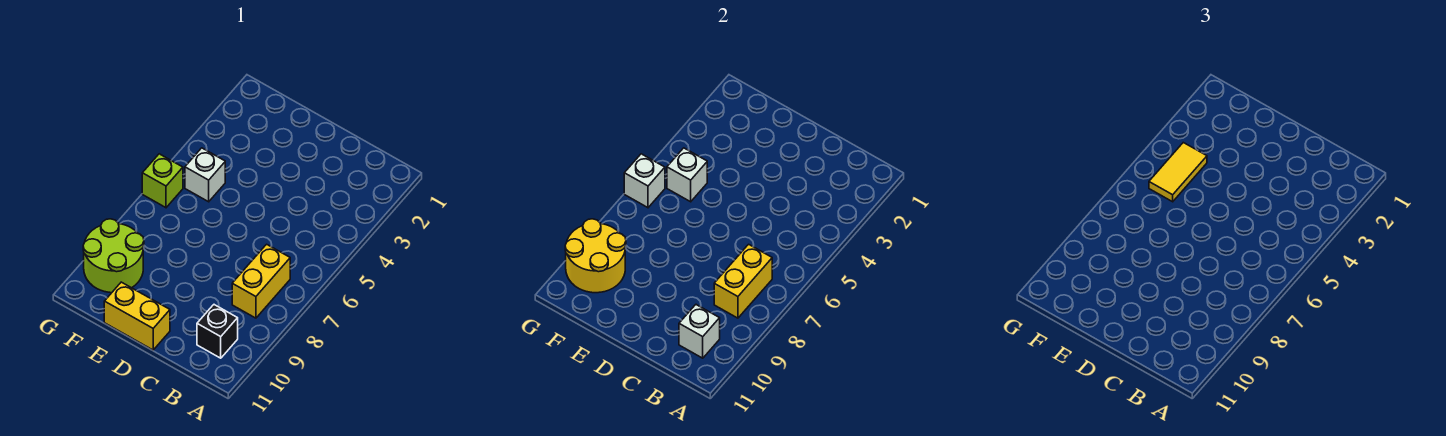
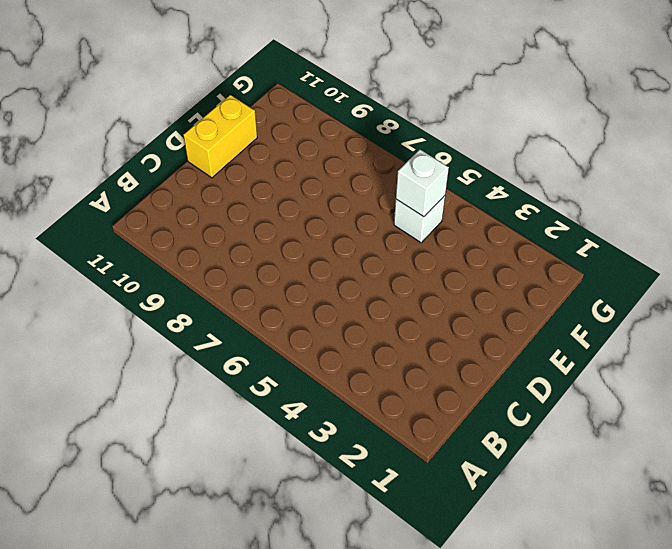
none -> yellow brick B7:B8 level 1
none -> black brick B10 level 1
none -> lime round brick F9:G10 level 1

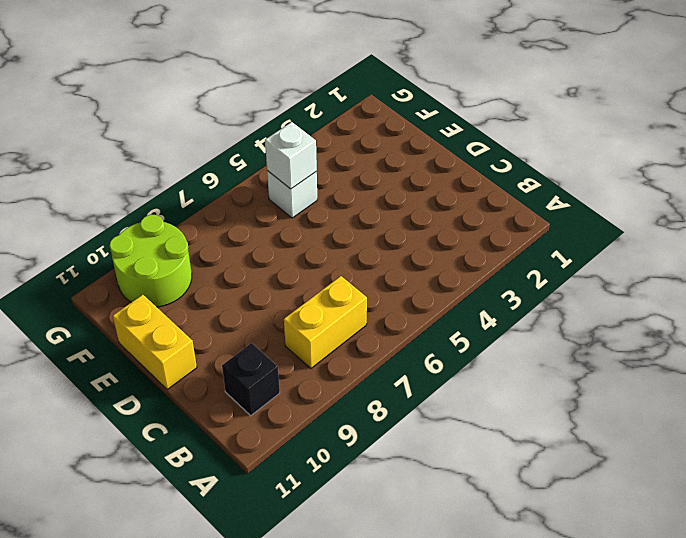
none -> lime brick G6 level 1
none -> yellow brick B7:B8 level 2
none -> white brick B10 level 2

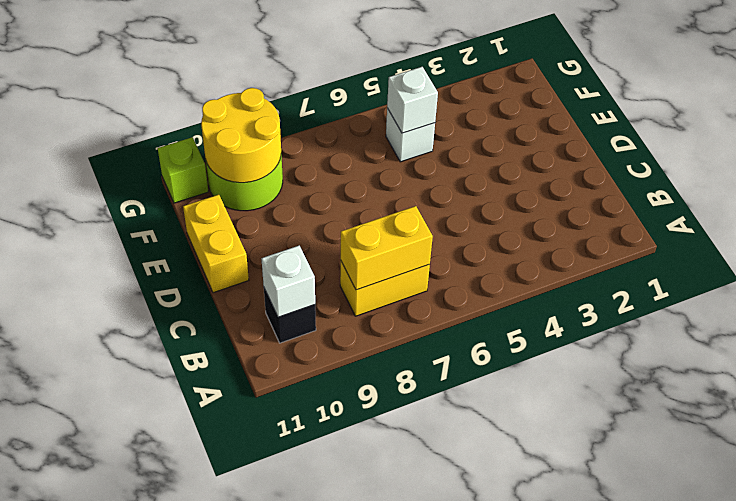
lime brick G11 level 1 -> lime brick G6 level 1
none -> white brick G6 level 2
none -> yellow tile F4:F5 level 3

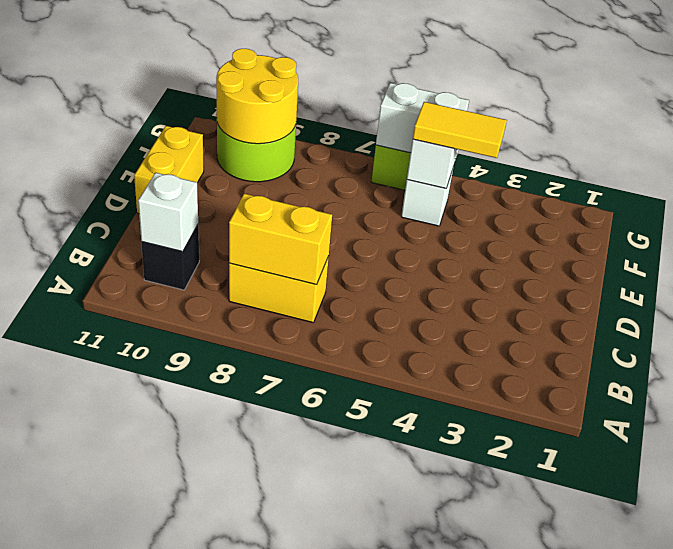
white brick G5:G6 level 2 -> white brick G6 level 2

